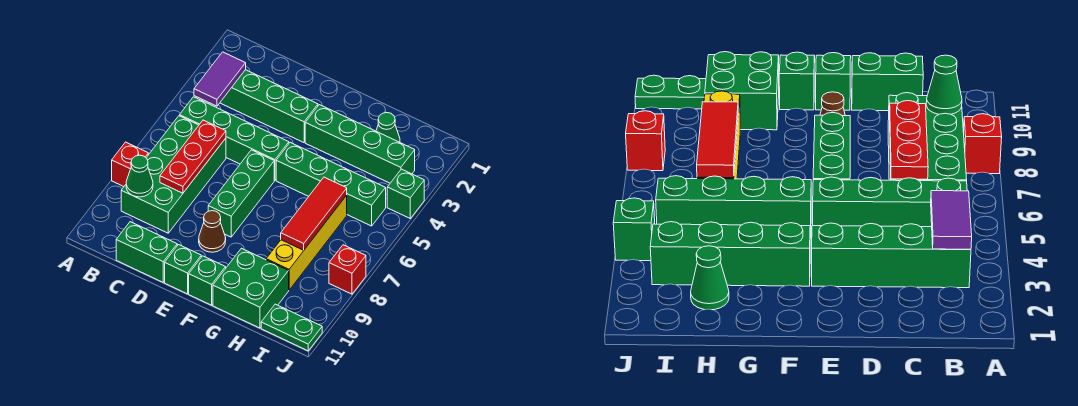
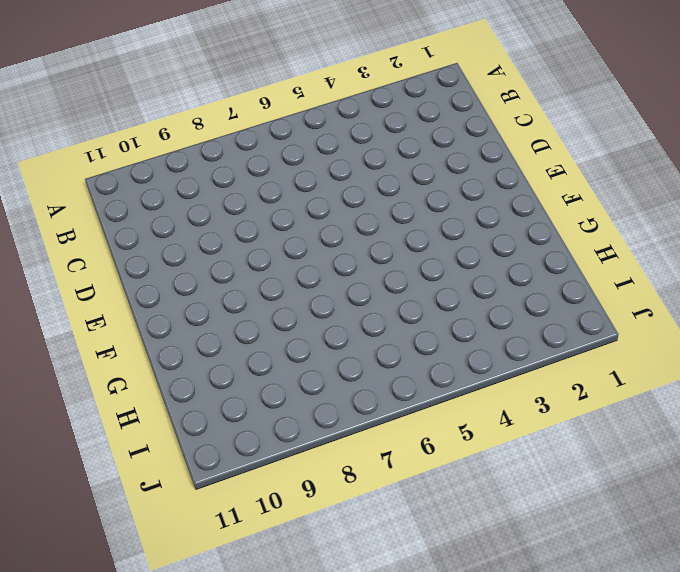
none -> red brick A8 level 1
none -> green brick B3:E3 level 1
none -> green brick B5:E5 level 1

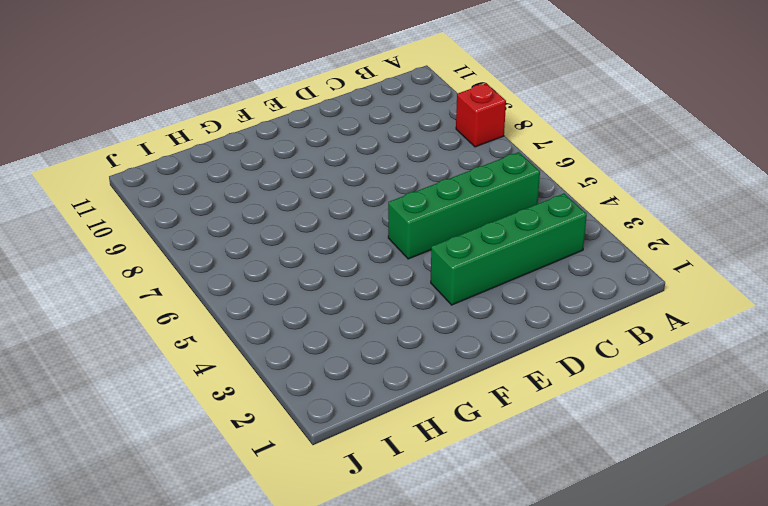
none -> green brick B6:C9 level 1
none -> green brick C11:D11 level 1
none -> green brick E6:E8 level 1

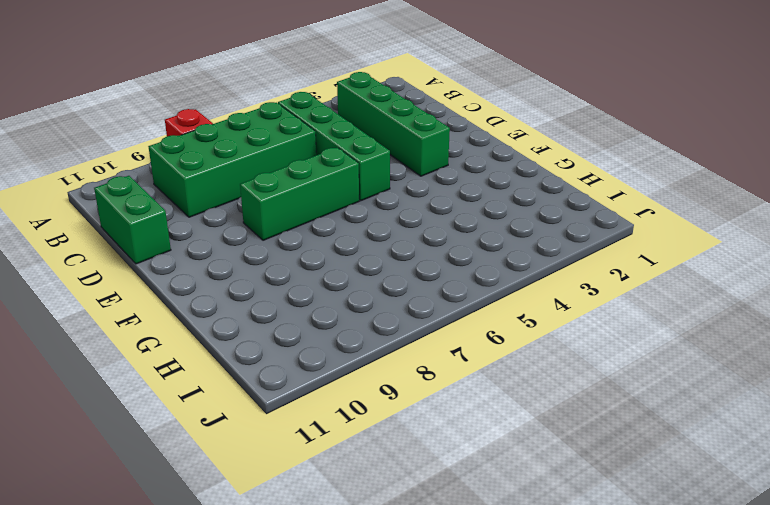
none -> brown cone E9 level 1
none -> green brick E11 level 1
none -> green brick F3:I3 level 1

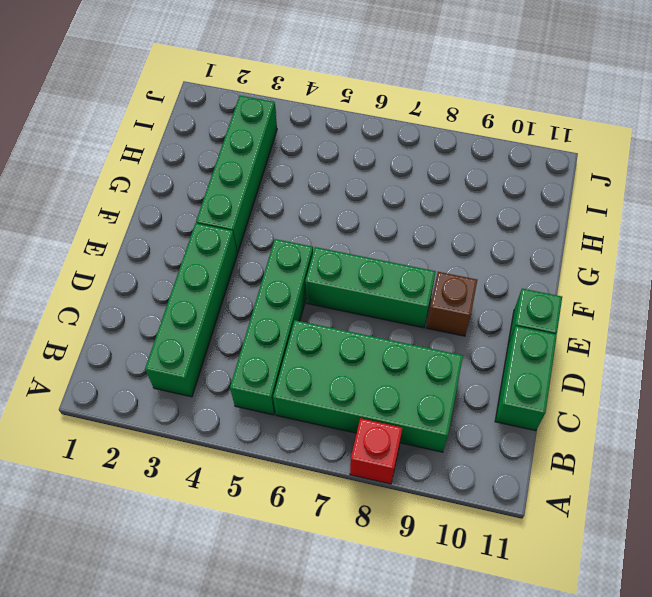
brown brick E9 level 1 -> brown cone E9 level 1
none -> green brick F5:I5 level 1
none -> green brick F11 level 1
none -> green brick G10:H11 level 1

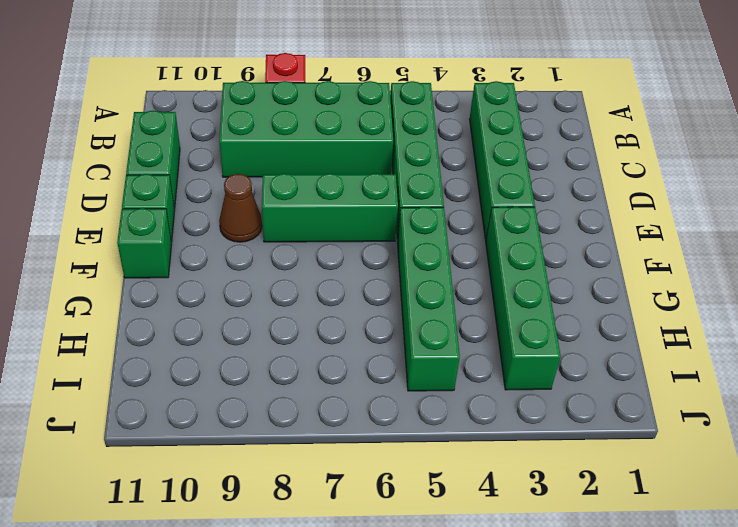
none -> green brick G10:H11 level 1
none -> green cone H2 level 1
none -> yellow brick H6:H9 level 1

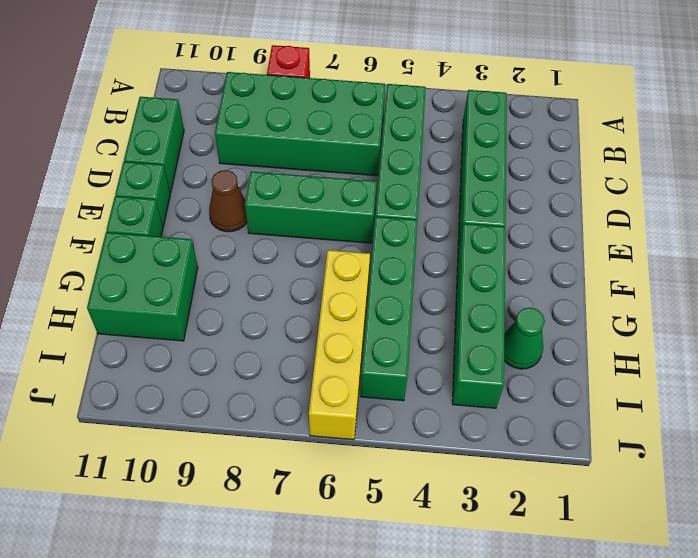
yellow brick G6:J6 level 1 -> yellow brick H6:H9 level 1
none -> green plate I11:J11 level 1
none -> green brick J4 level 1
none -> red brick J8 level 1

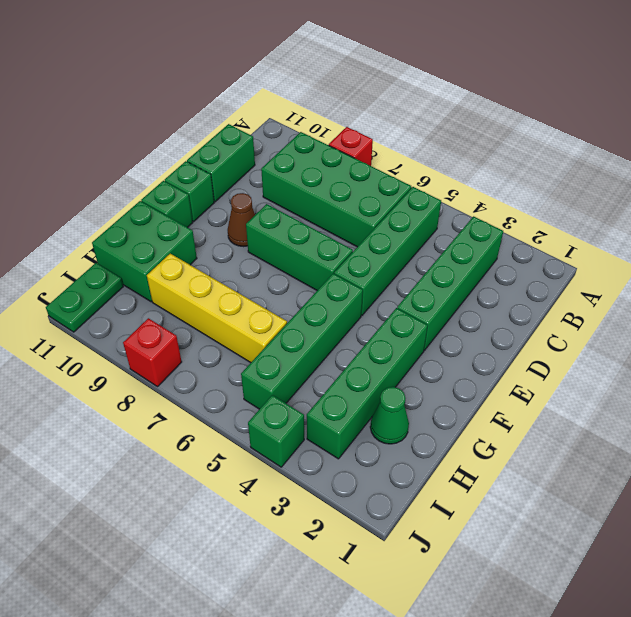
none -> purple tile B3:B4 level 2
none -> green cone B9 level 2
none -> red plate C6:C8 level 2

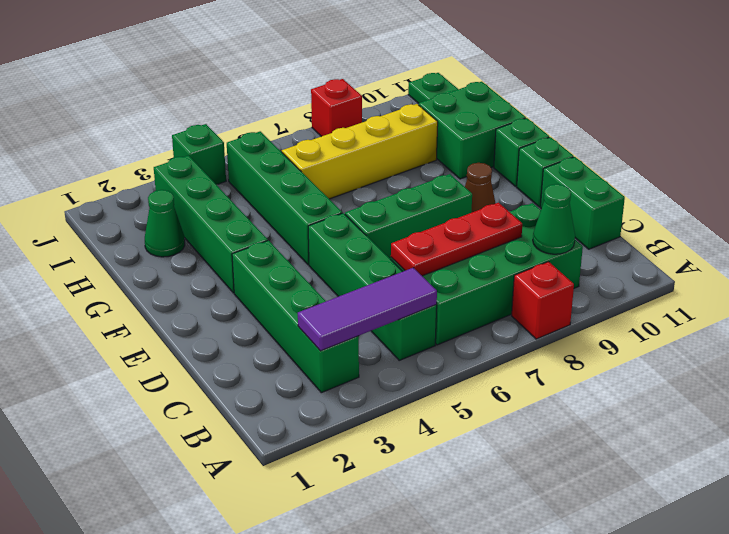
purple tile B3:B5 level 2 -> purple tile B3:B4 level 2
none -> red tile H6:H8 level 2

